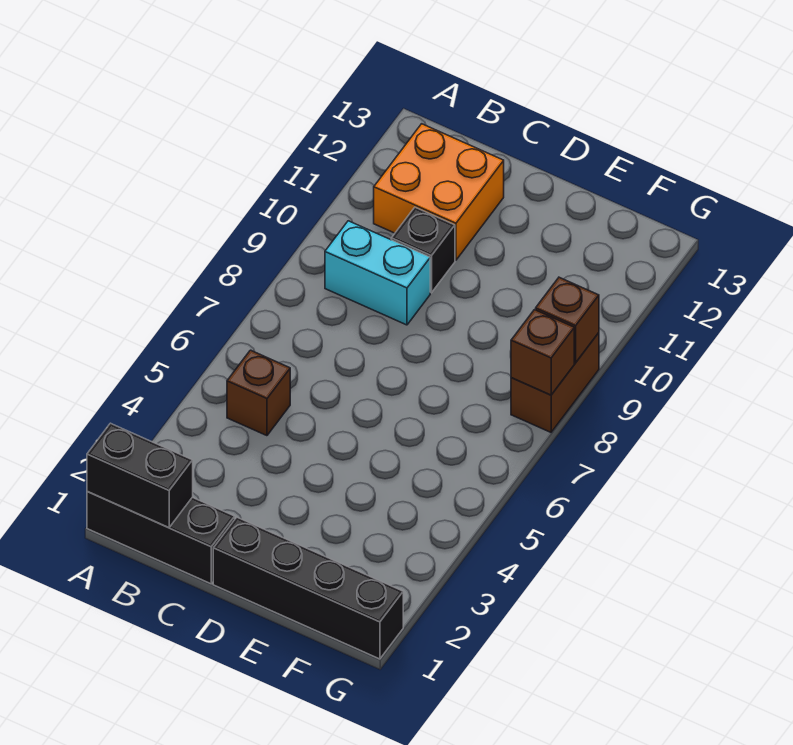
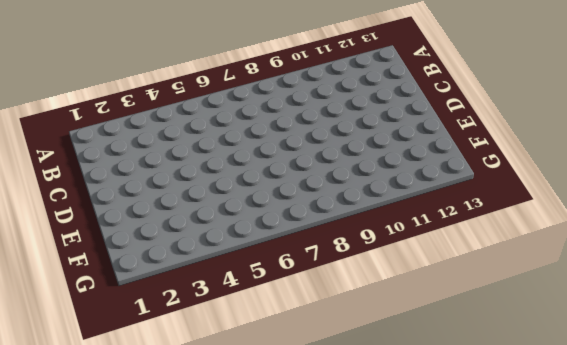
none -> black brick A1:C1 level 1
none -> brown brick B5 level 1

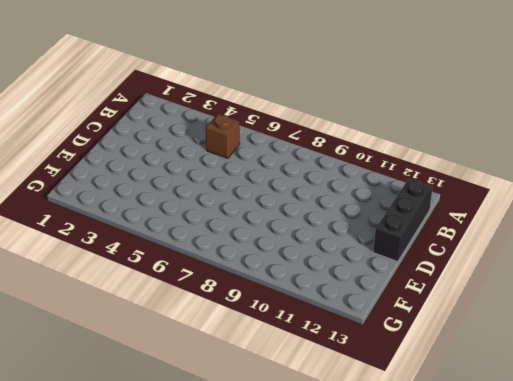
black brick B13:D13 level 1 -> black brick A1:C1 level 1
none -> cyan brick B9:C9 level 1
none -> orange brick B11:C12 level 1

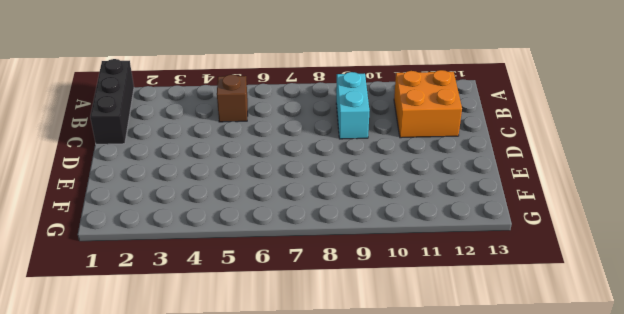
none -> black brick C10 level 1
none -> black brick D1:G1 level 1

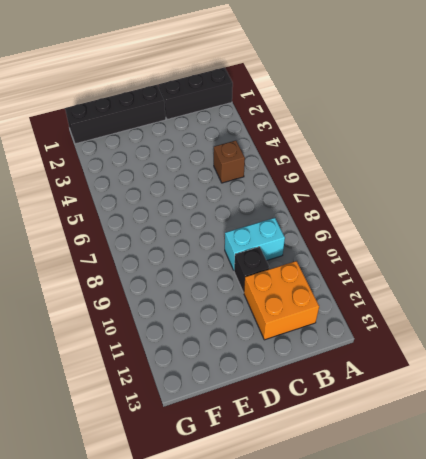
none -> brown brick G8:G9 level 1
none -> black brick A1:B1 level 2

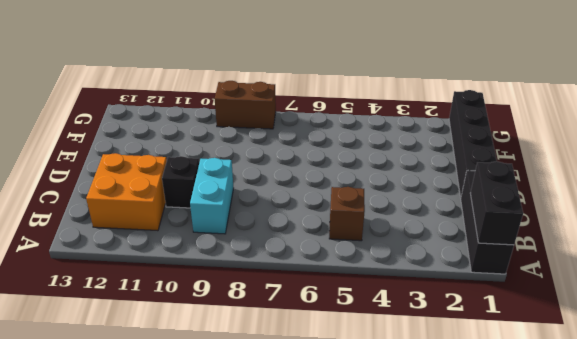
none -> brown brick G8 level 2
none -> brown brick G9 level 2

